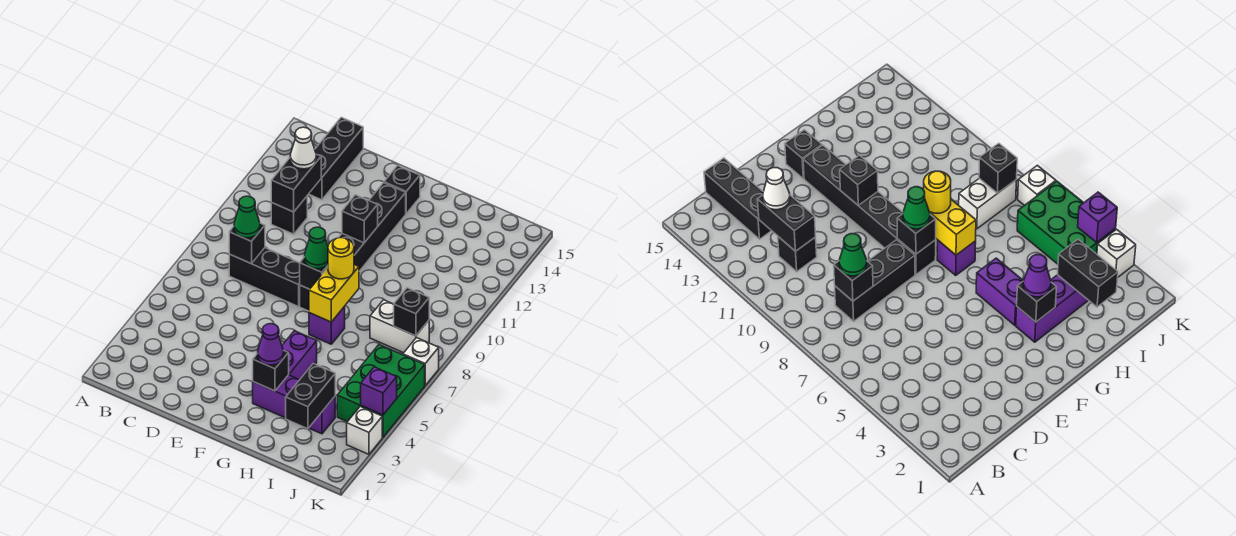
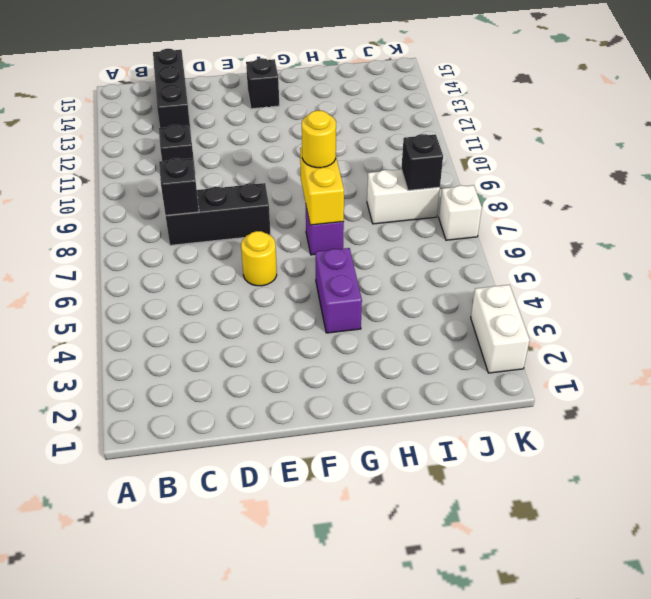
yellow round brick E6 level 1 -> none
white brick K2:K3 level 1 -> white brick K3 level 1
none -> black brick F8:F13 level 1
none -> purple brick G3:I3 level 1
none -> green brick J4:K6 level 1

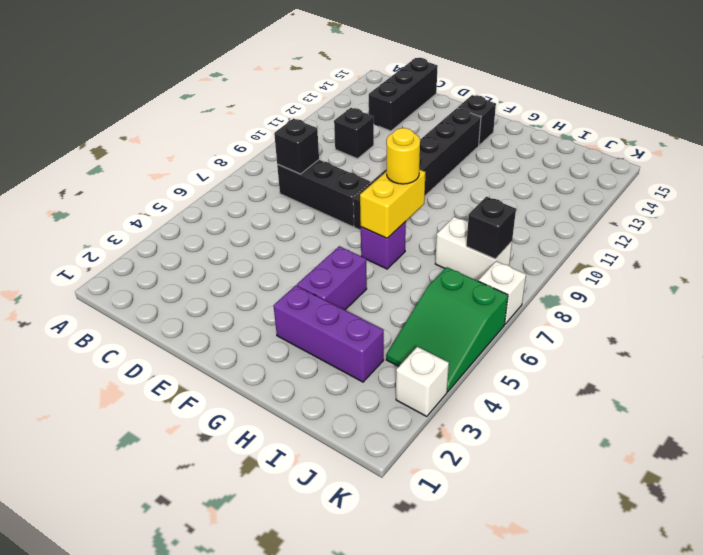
green slope J4:K6 level 1 top 6 -> green brick J4:K6 level 1
none -> black brick C11:C12 level 2
none -> black brick F8 level 2
none -> black brick F11 level 2

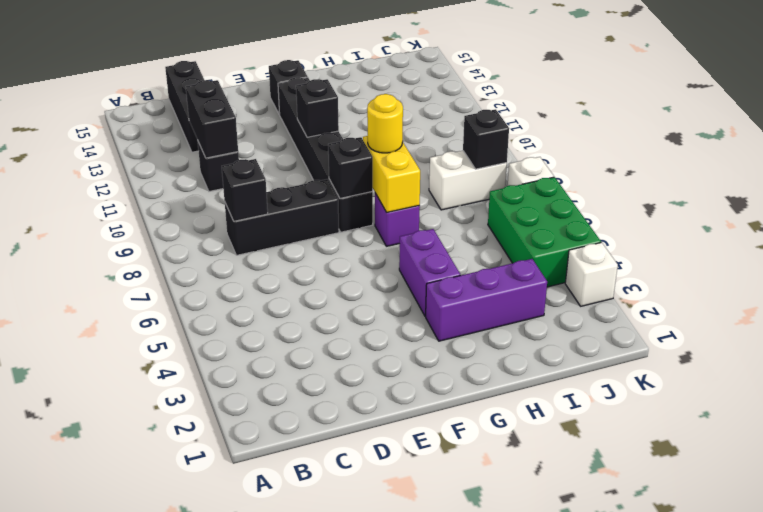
none -> black brick G3 level 2
none -> black brick I2:I3 level 2
none -> purple brick K4 level 2

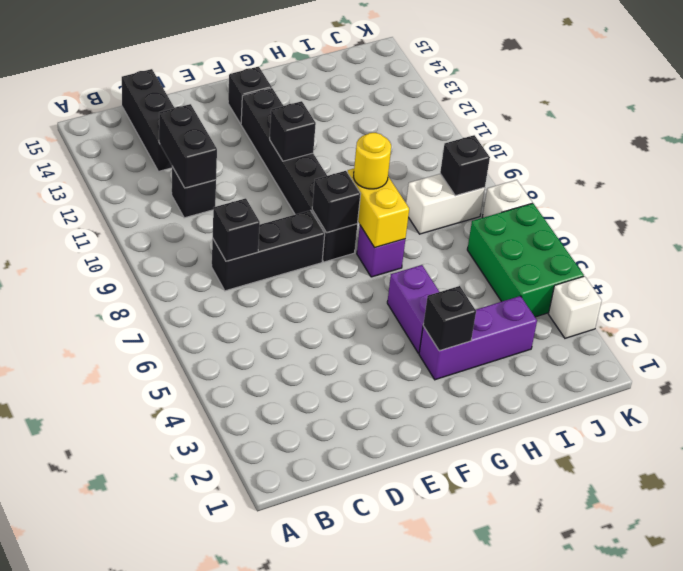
none -> black brick I2:I3 level 2
none -> purple brick K4 level 2
none -> green cone C8 level 3

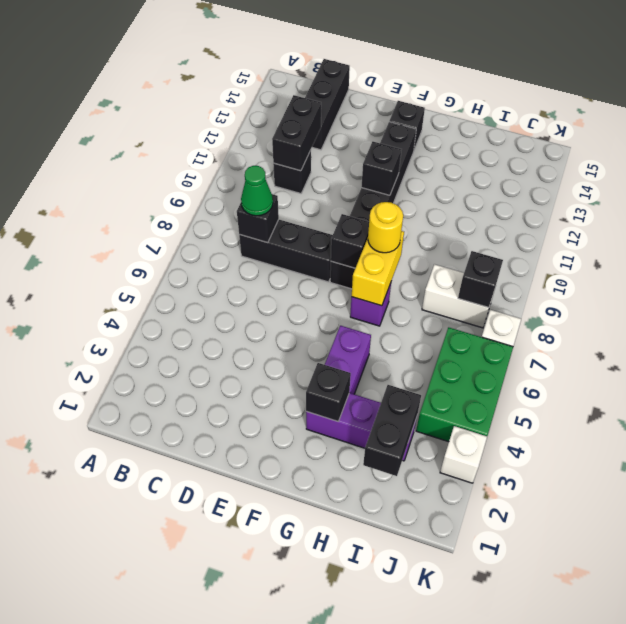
none -> purple brick K4 level 2
none -> white cone C12 level 3
none -> green cone F8 level 3

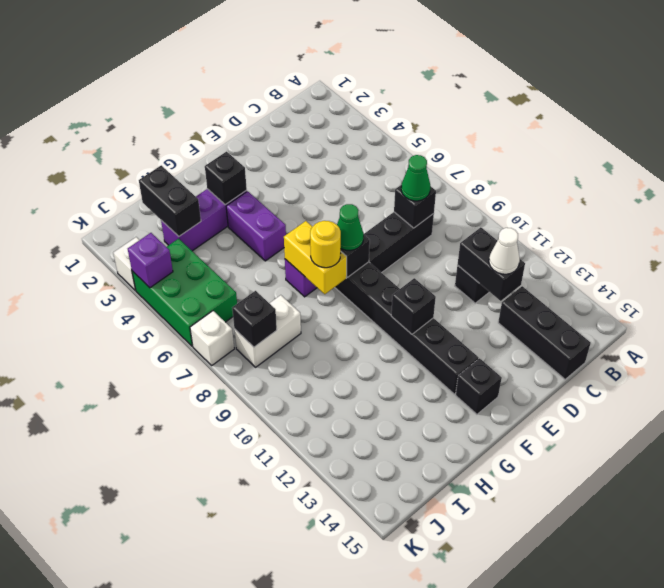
none -> purple cone G3 level 3

